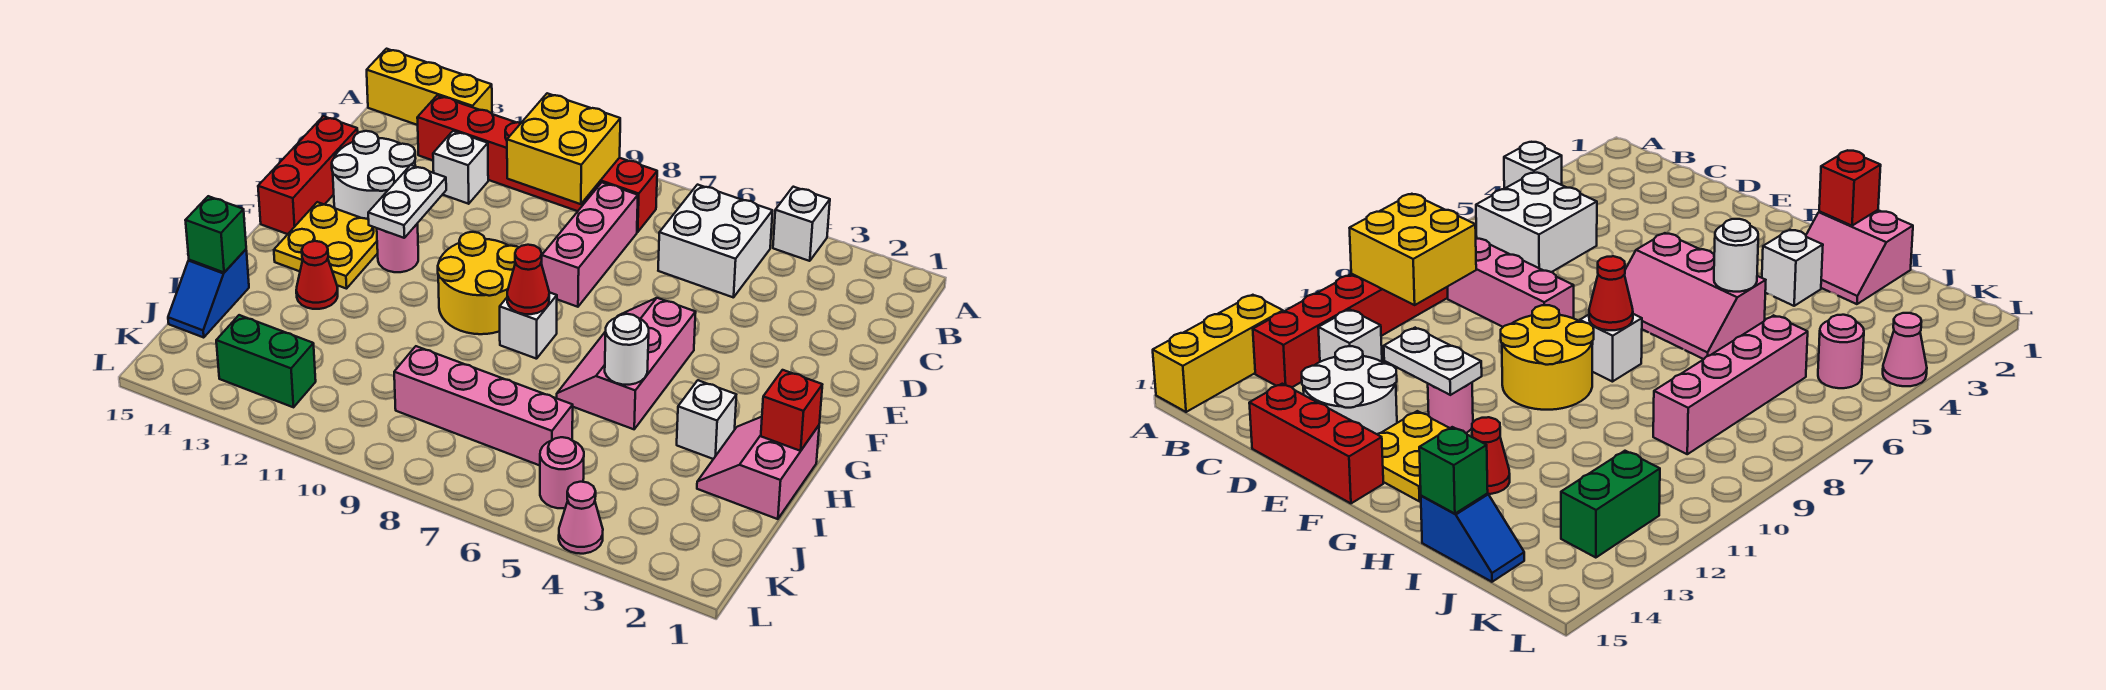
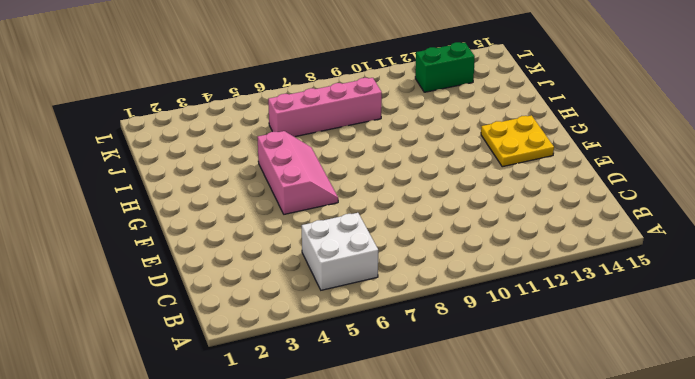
none -> white brick A4 level 1
none -> yellow brick A13:A15 level 1
none -> red brick B8:B13 level 1

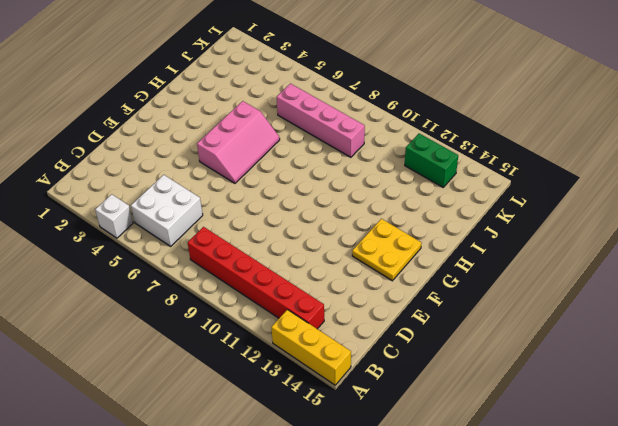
none -> pink brick C8:E8 level 1
none -> white brick C12 level 1
none -> white round brick D13:E14 level 1

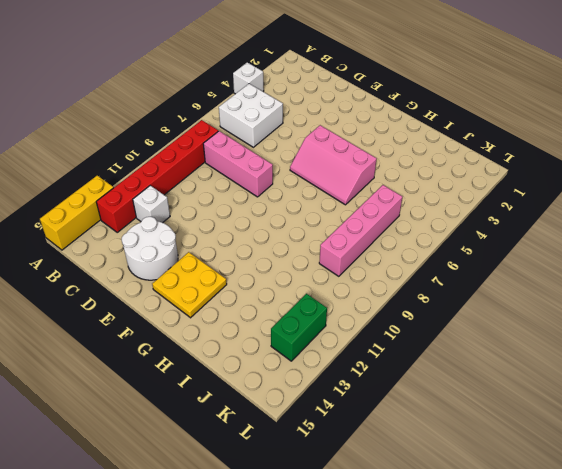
none -> red brick D15:F15 level 1
none -> yellow round brick F9:G10 level 1
none -> pink round brick F12 level 1

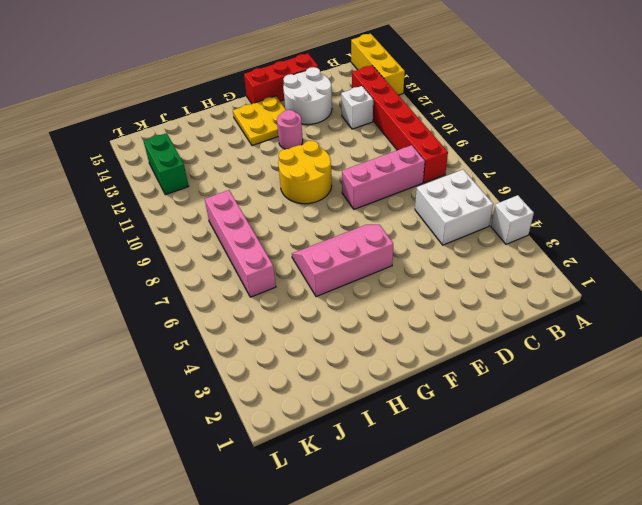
none -> white brick G8 level 1
none -> pink slope H1:I2 level 1 top 1
none -> white brick H3 level 1

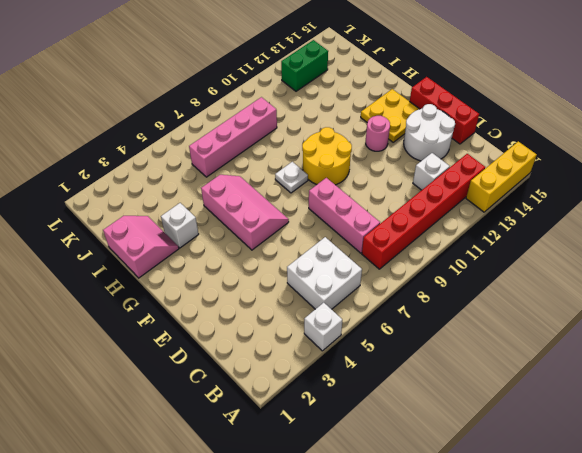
white plate G8 level 1 -> white brick G8 level 1
none -> red cone H13 level 1
none -> blue slope I15:J15 level 1 top I
none -> pink round brick K5 level 1

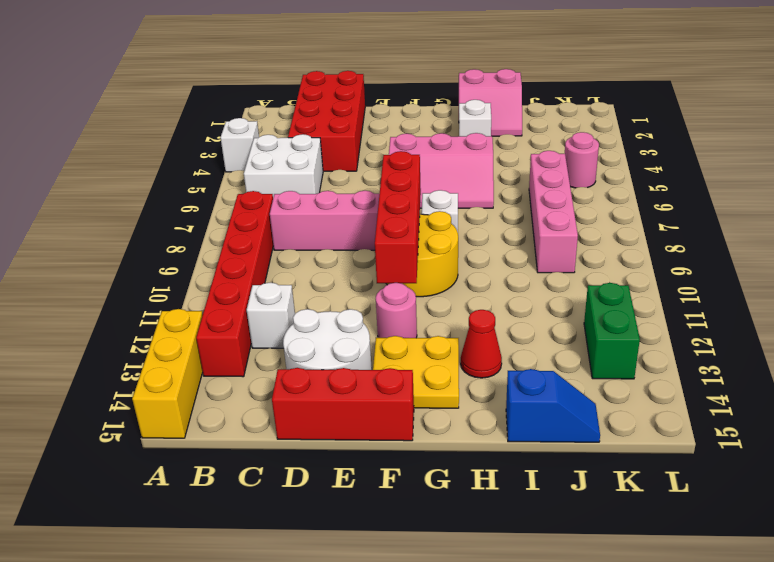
red brick C1:D4 level 1 -> none
red brick F8:F11 level 2 -> none
none -> pink cone L4 level 1
none -> yellow brick B9:C10 level 2
none -> white plate E12:F12 level 2

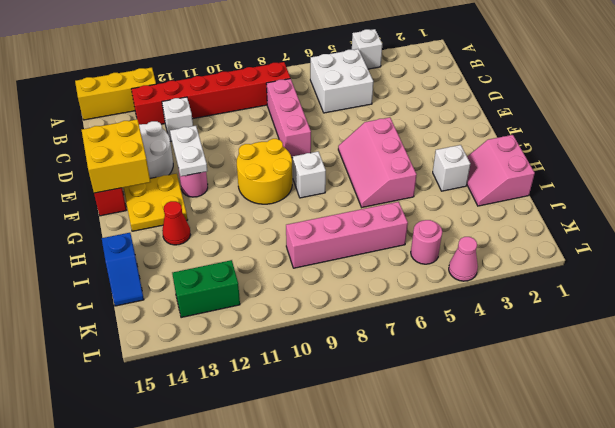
yellow brick E14:F15 level 2 -> yellow brick B9:C10 level 2
none -> red cone G8 level 2
none -> red brick H1 level 2
none -> white round brick H5 level 2

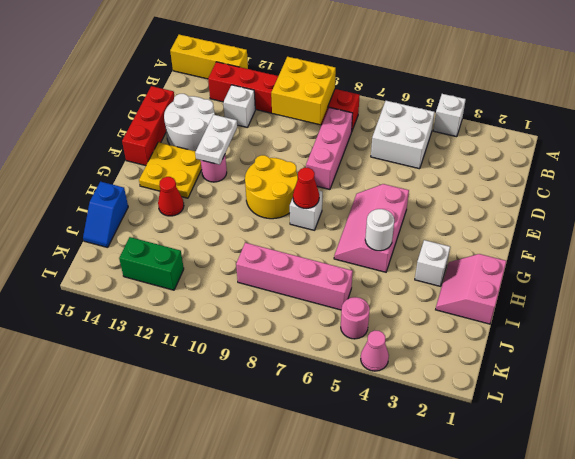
none -> red brick H1 level 2
none -> green brick I15 level 2

